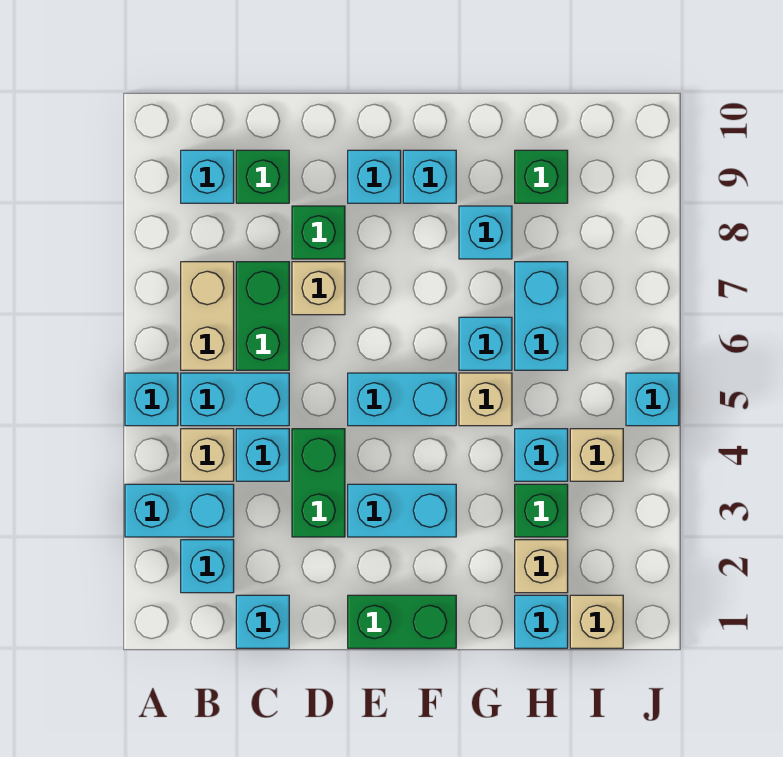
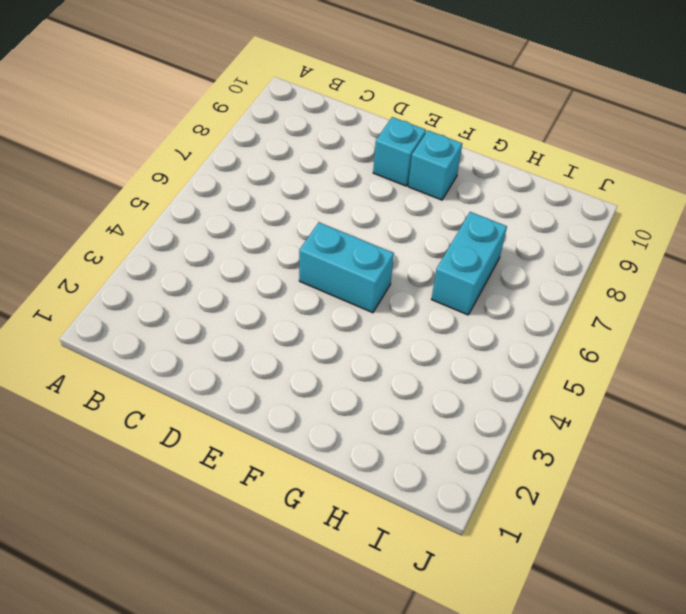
none -> cyan brick A3:B3 level 1
none -> cyan brick A5 level 1
none -> cyan brick B2 level 1
none -> tan brick B4 level 1

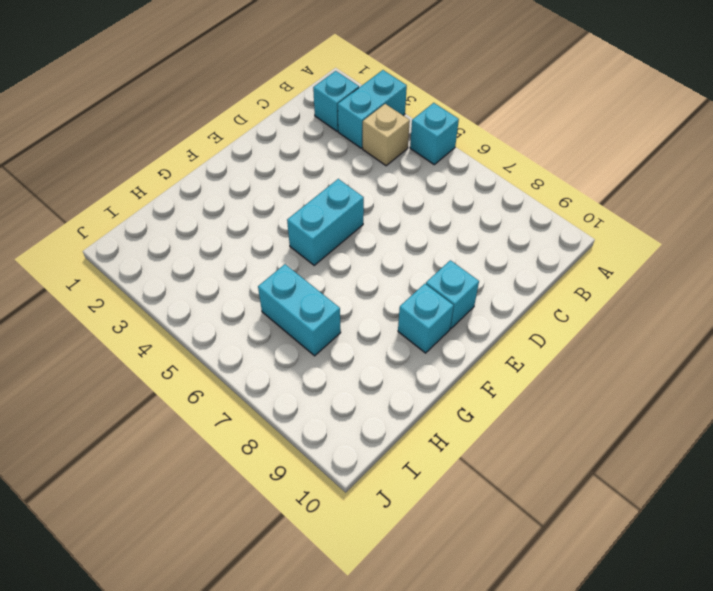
none -> cyan brick B5:C5 level 1
none -> tan brick B6:B7 level 1
none -> cyan brick B9 level 1
none -> cyan brick C1 level 1

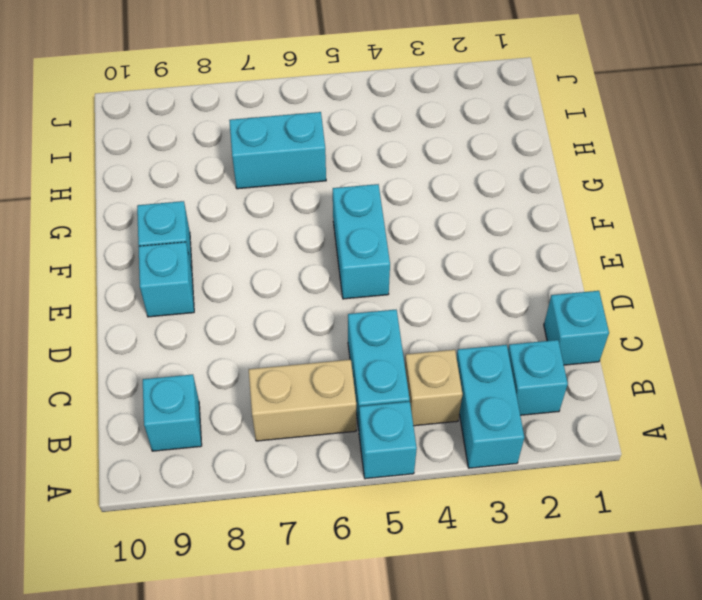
none -> cyan brick C4 level 1
none -> green brick C6:C7 level 1
none -> green brick C9 level 1
none -> green brick D3:D4 level 1

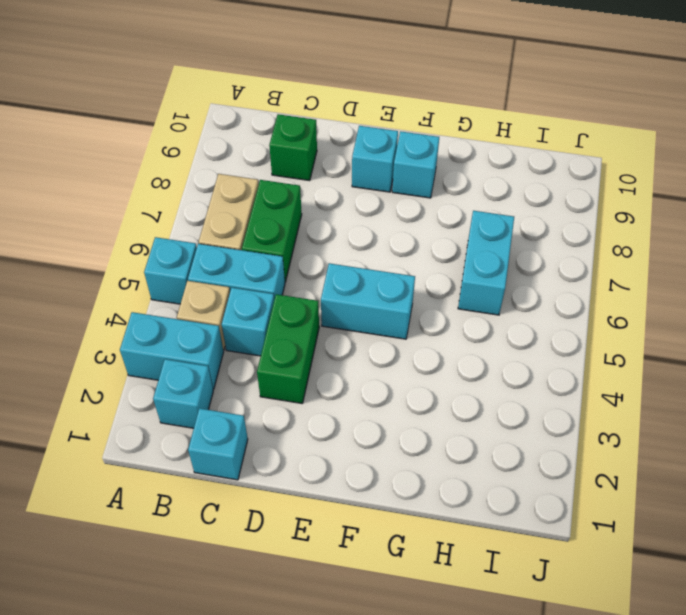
none -> cyan brick B9 level 1
none -> tan brick D7 level 1
none -> green brick D8 level 1
none -> green brick E1:F1 level 1

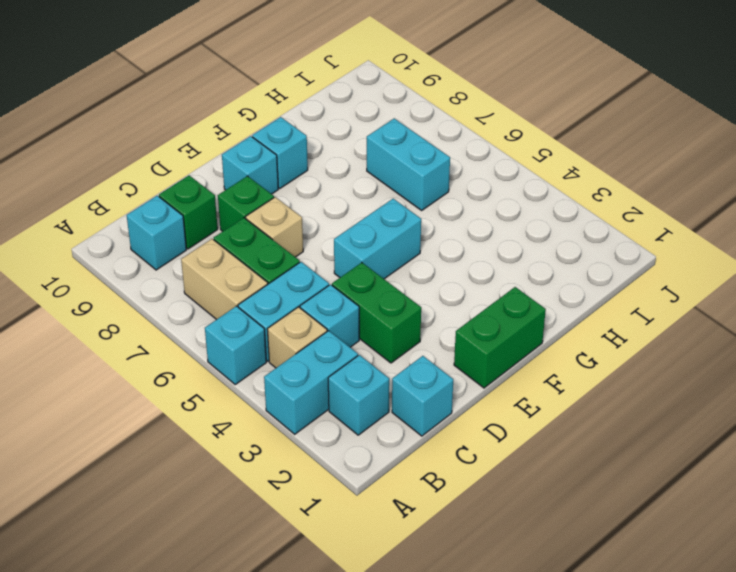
none -> cyan brick E3:F3 level 1
none -> tan brick G5 level 1
none -> cyan brick G6 level 1
none -> cyan brick G8 level 1

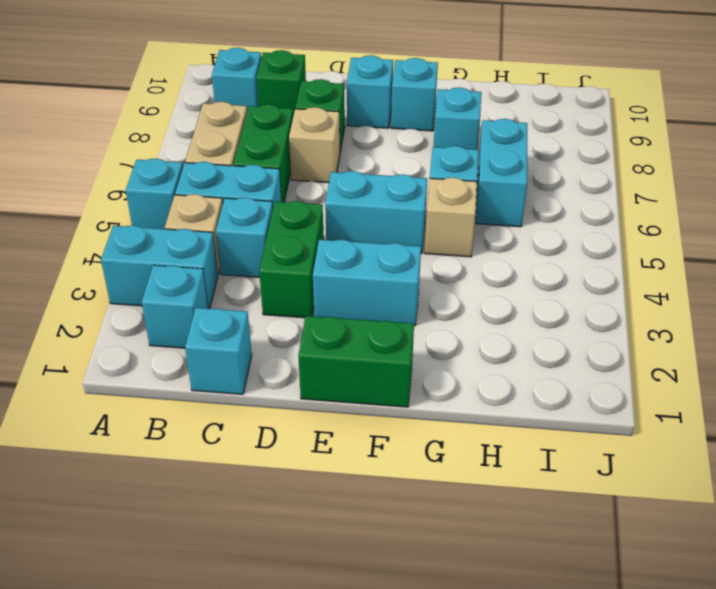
none -> cyan brick H1 level 1
none -> tan brick H2 level 1
none -> green brick H3 level 1
none -> cyan brick H4 level 1

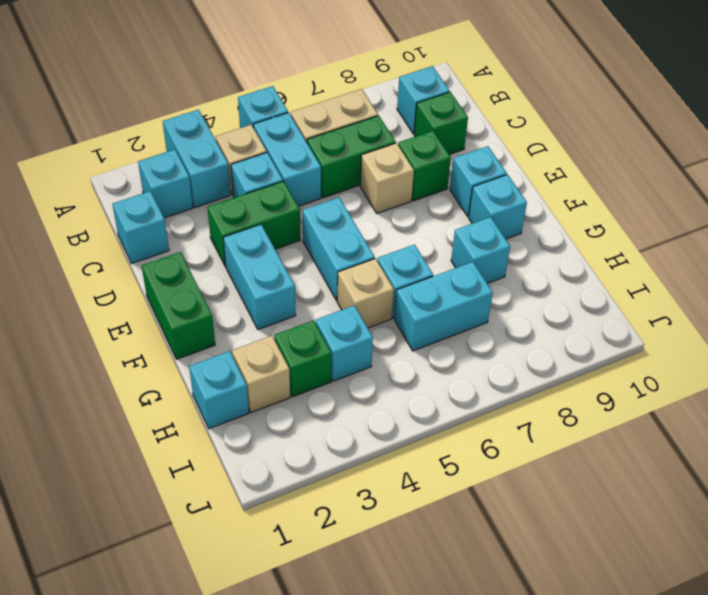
none -> green brick H9 level 1
none -> tan brick I1 level 1
none -> tan brick I4 level 1
none -> cyan brick J5 level 1

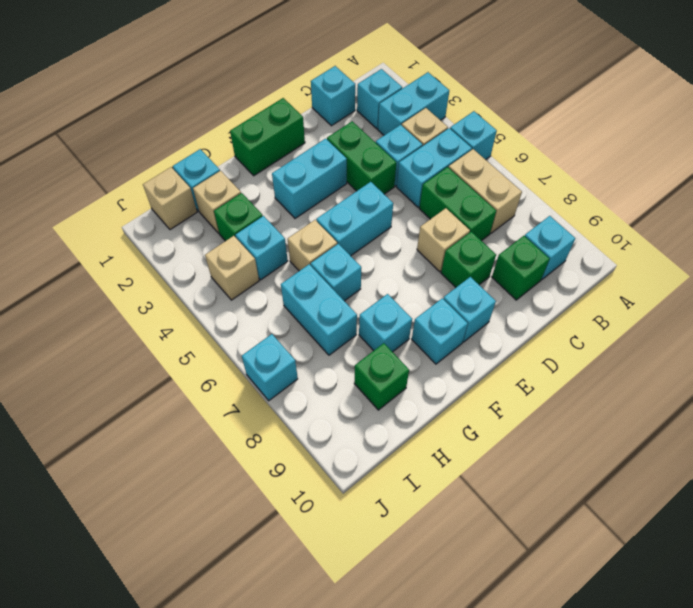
cyan brick J7 level 1 -> cyan brick J5 level 1

